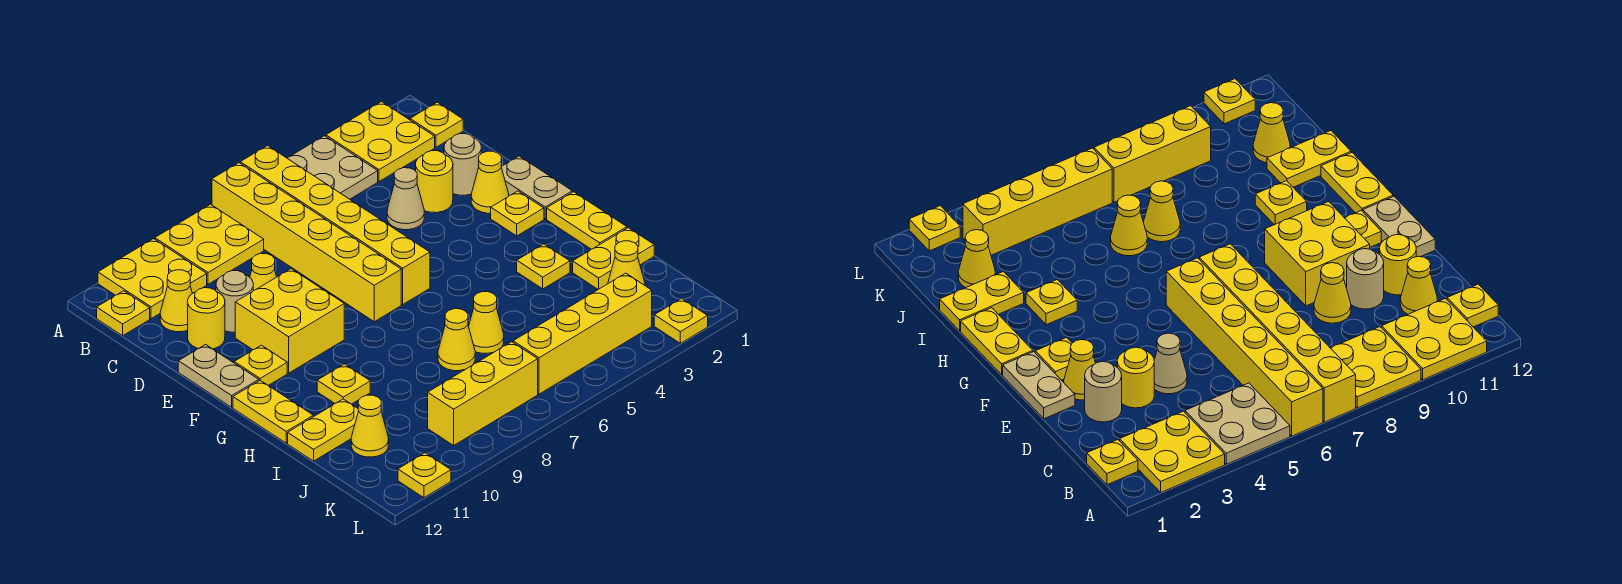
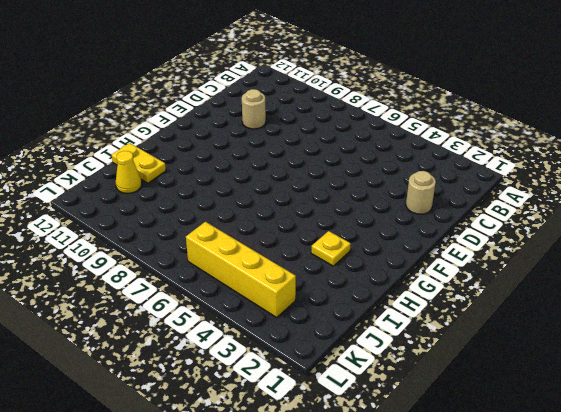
none -> yellow plate A2:B3 level 1
none -> tan plate A4:B5 level 1
none -> yellow brick A6:F6 level 1
none -> yellow brick A7:F7 level 1

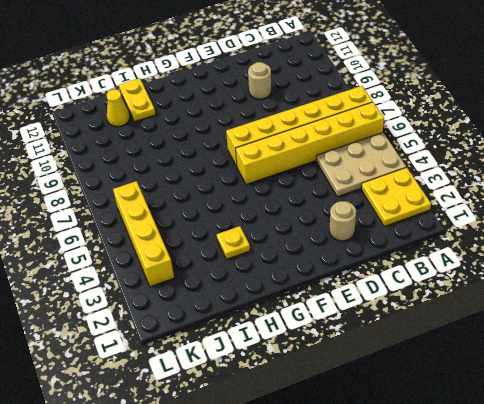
tan plate A4:C5 level 1 -> tan plate A4:B5 level 1
none -> yellow plate A8:B9 level 1
none -> yellow plate A10:B11 level 1
none -> yellow plate B1 level 1
none -> yellow plate B12 level 1

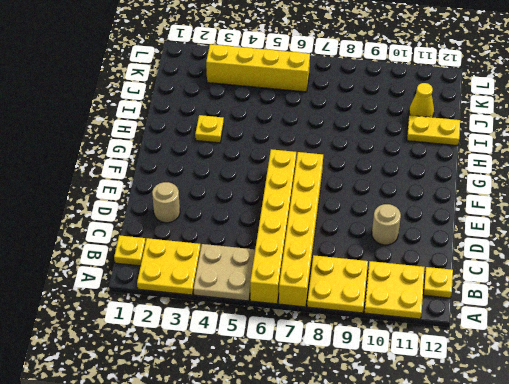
none -> yellow cone C11 level 1
none -> yellow round brick D3 level 1
none -> tan cone D4 level 1
none -> yellow cone D9 level 1

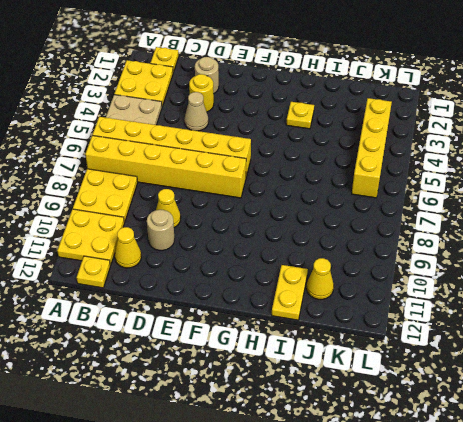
none -> yellow round brick D11 level 1
none -> tan plate E1:F1 level 1
none -> yellow cone E2 level 1
none -> yellow brick E9:F10 level 1

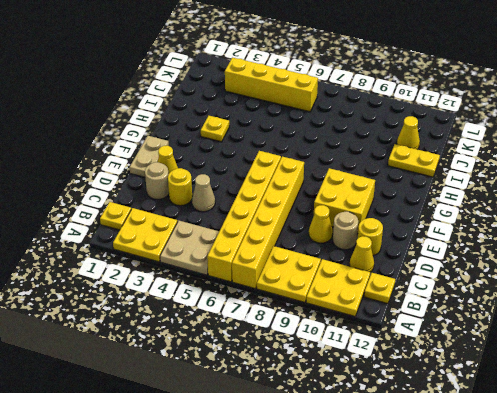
none -> tan plate E12:F12 level 1
none -> yellow plate F2 level 1
none -> yellow plate F11 level 1
none -> yellow plate G1:H1 level 1

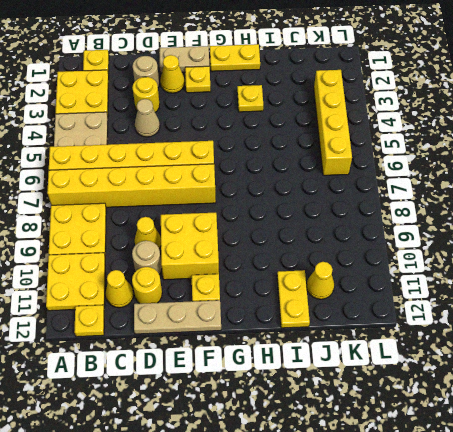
tan plate D12:F12 level 1 -> tan plate E12:F12 level 1
none -> yellow plate G12:H12 level 1
none -> yellow plate H10 level 1
none -> yellow plate I1:I2 level 1
none -> yellow cone I6 level 1

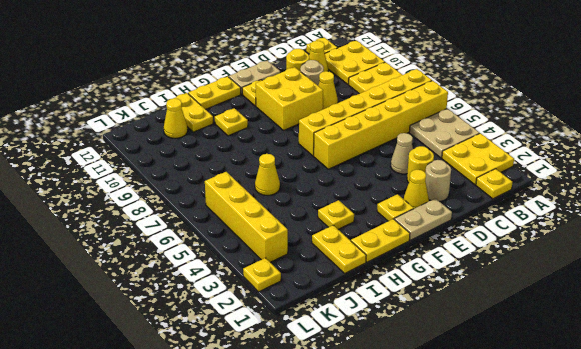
none -> yellow cone I7 level 1
none -> yellow cone J2 level 1
none -> yellow brick K7:K9 level 1
none -> yellow plate L11 level 1

